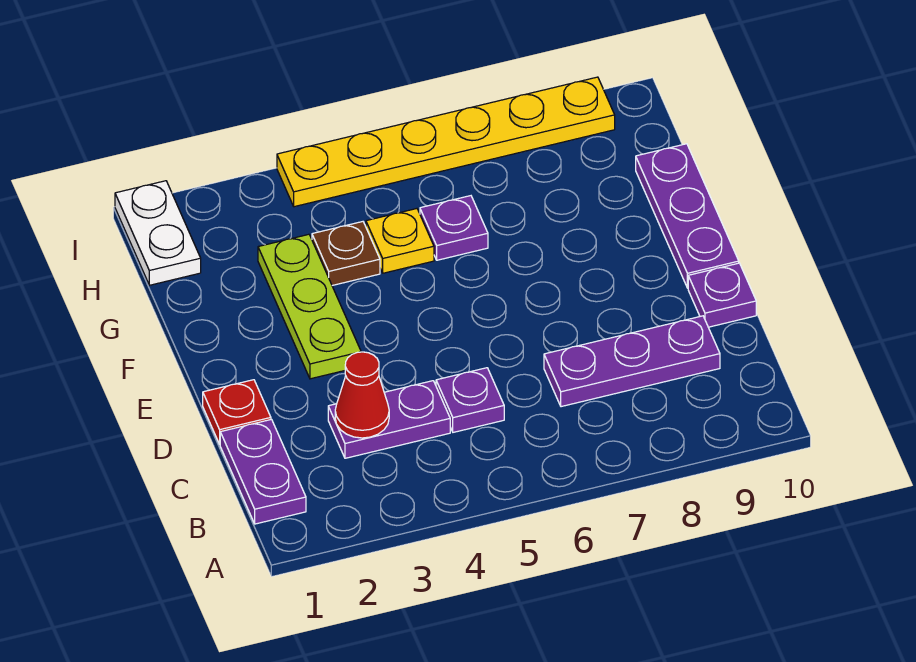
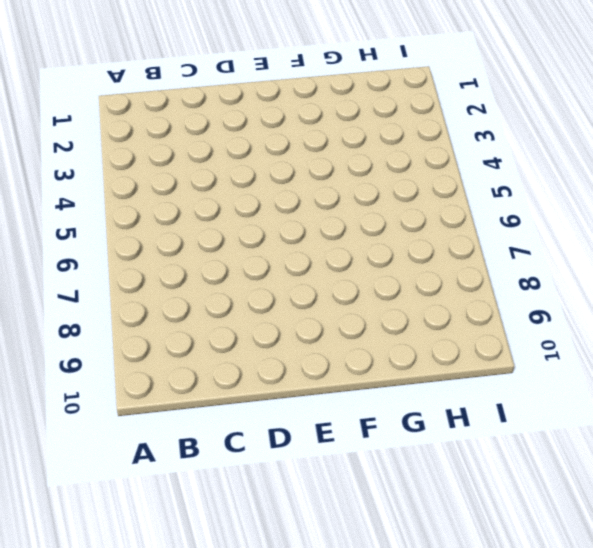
none -> purple plate B1:C1 level 1
none -> purple plate C3:C4 level 1
none -> purple plate C5 level 1

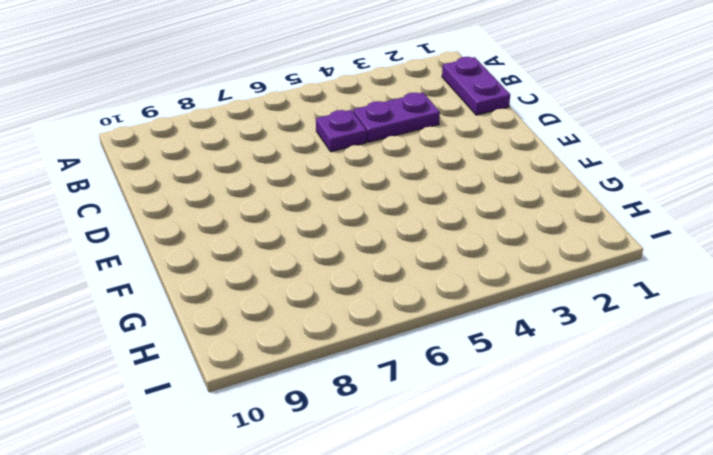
none -> purple plate C7:C9 level 1
none -> red plate D1 level 1
none -> purple plate D10 level 1

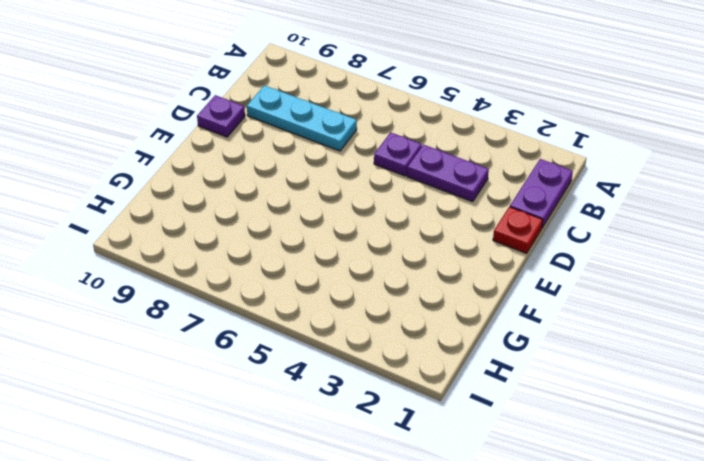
cyan plate C7:C9 level 1 -> purple plate C7:C9 level 1
none -> lime plate E3:G3 level 1
none -> purple plate E10:G10 level 1
none -> brown plate G4 level 1

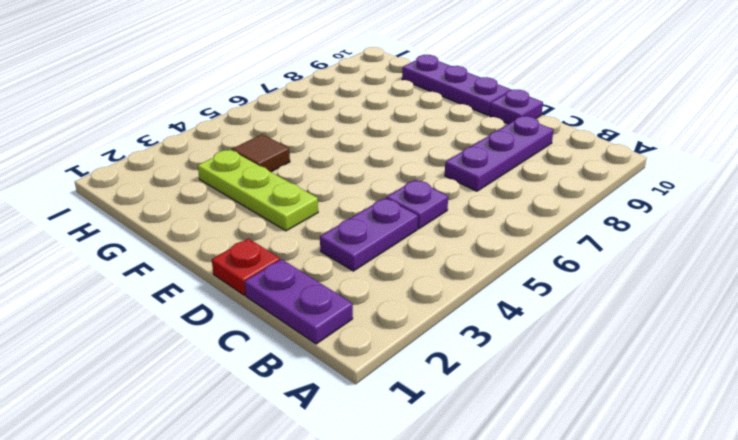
brown tile G4 level 1 -> brown plate G4 level 1
none -> yellow plate G5 level 1
none -> purple plate G6 level 1
none -> white plate H1:I1 level 1

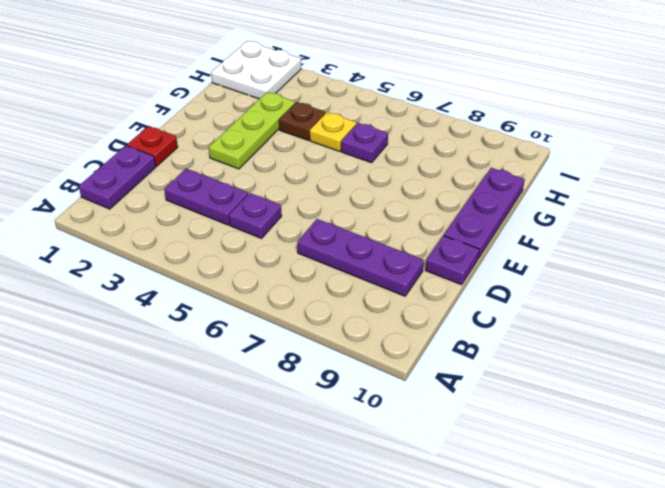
white plate H1:I2 level 1 -> white plate H1:I1 level 1
none -> yellow plate I4:I9 level 1
none -> red cone C3 level 2

